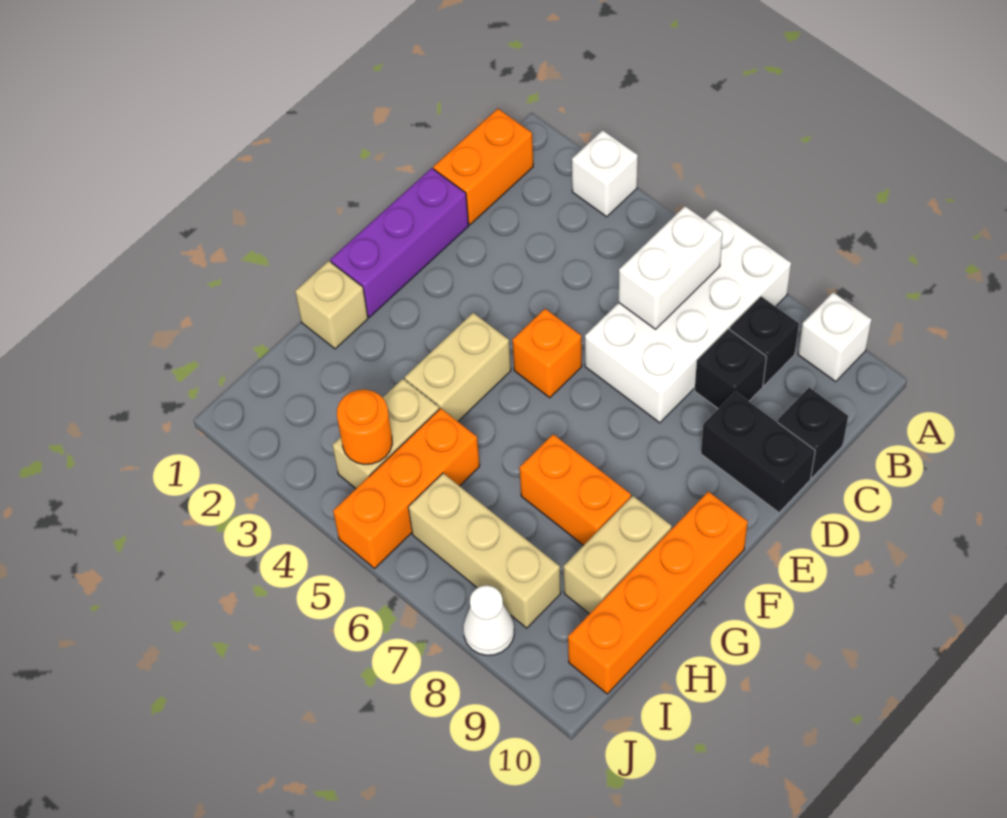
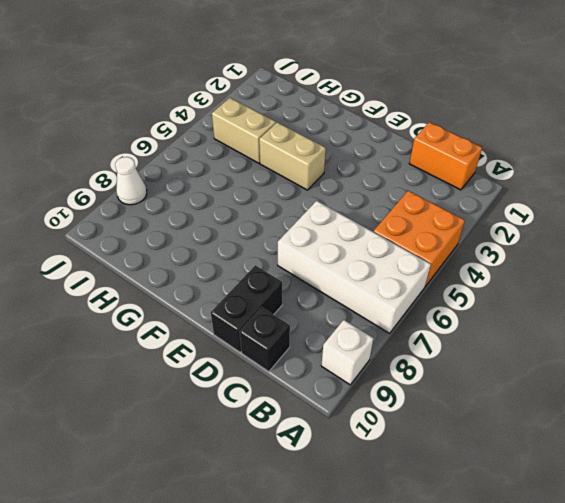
orange brick A4:B5 level 1 -> none
none -> white brick A3 level 1
none -> black brick B8 level 1
none -> black brick C8 level 1

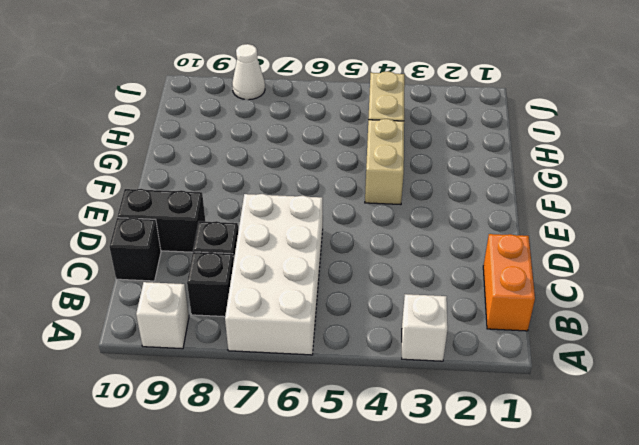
none -> purple brick D1:F1 level 1
none -> orange brick E5 level 1
none -> orange brick F10:I10 level 1

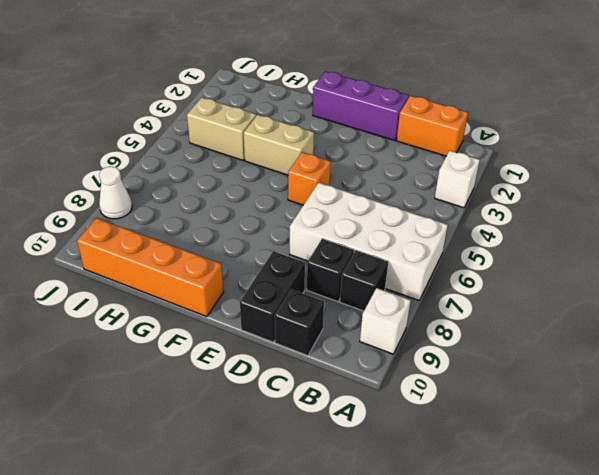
none -> tan brick G1 level 1
none -> orange brick G7:G8 level 1
none -> tan brick G9:H9 level 1

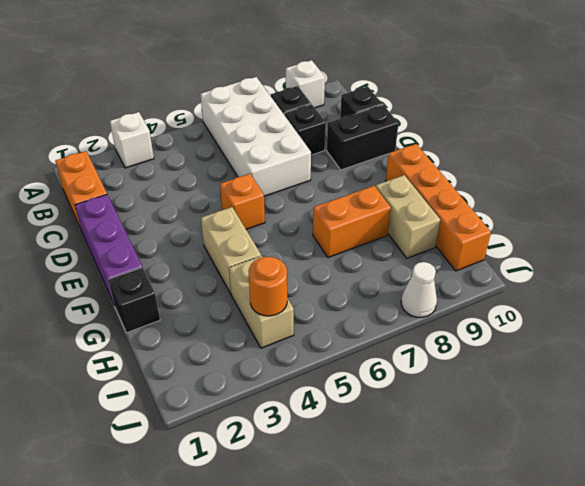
black brick G1 level 1 -> tan brick G1 level 1
none -> orange brick H5:J5 level 1
none -> tan brick I6:I8 level 1
none -> white brick B6:C6 level 2

